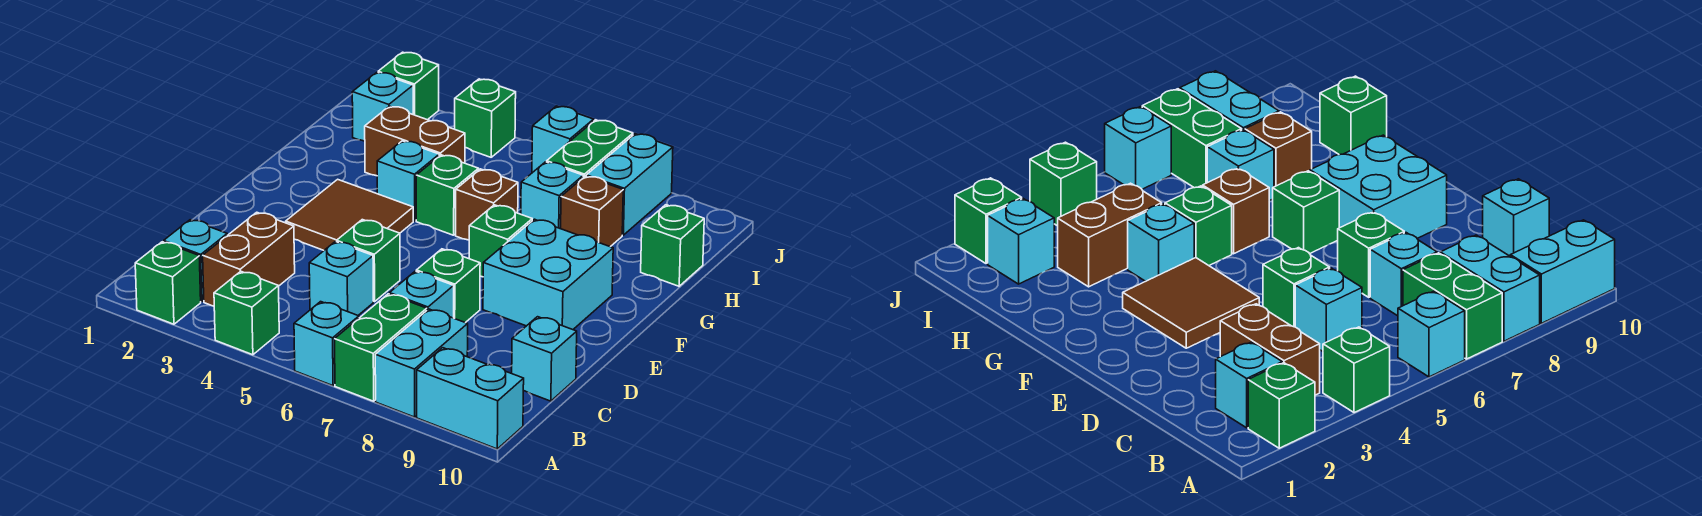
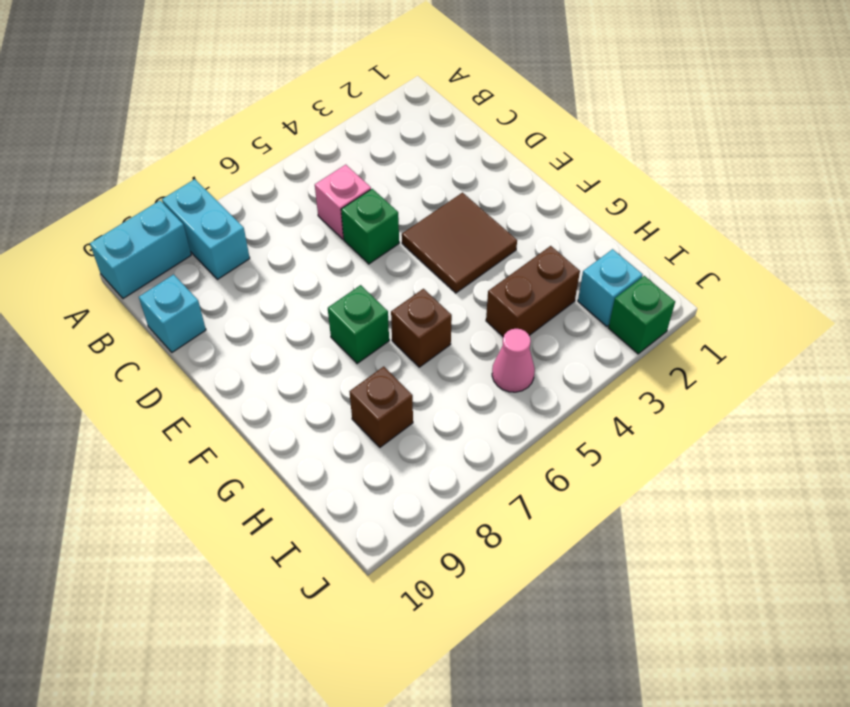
pink brick C5 level 1 -> cyan brick C5 level 1
pink cone I5 level 1 -> none
none -> green brick A2 level 1
none -> green brick A4 level 1
none -> cyan brick A6 level 1

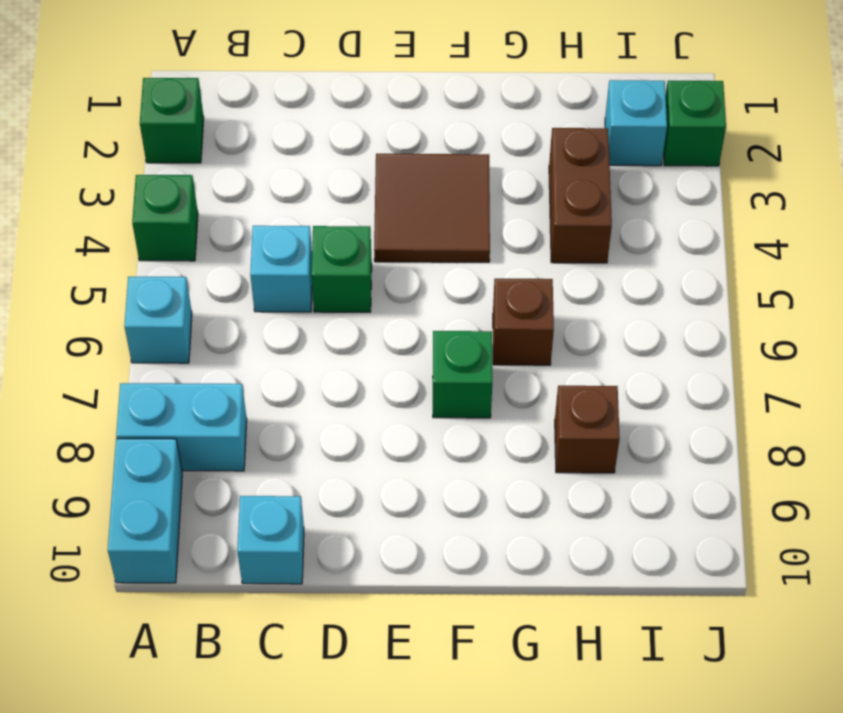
none -> green brick A7:B7 level 1
none -> cyan brick B2 level 1
none -> brown brick B3:C3 level 1

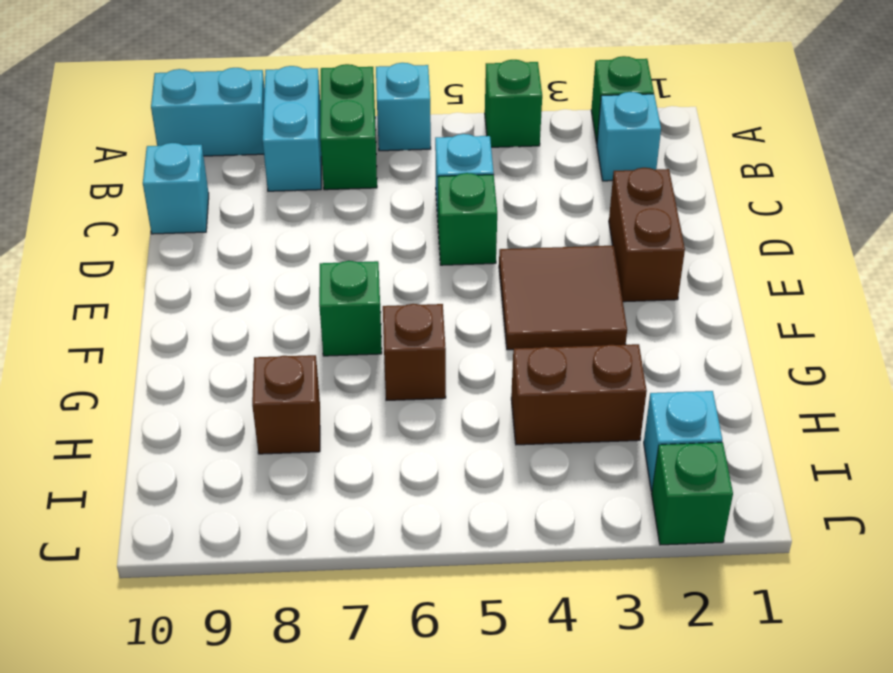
brown brick D2:E2 level 1 -> brown brick B3:C3 level 1
none -> cyan brick C7 level 1
none -> green brick D7 level 1
none -> cyan brick E8:F9 level 1

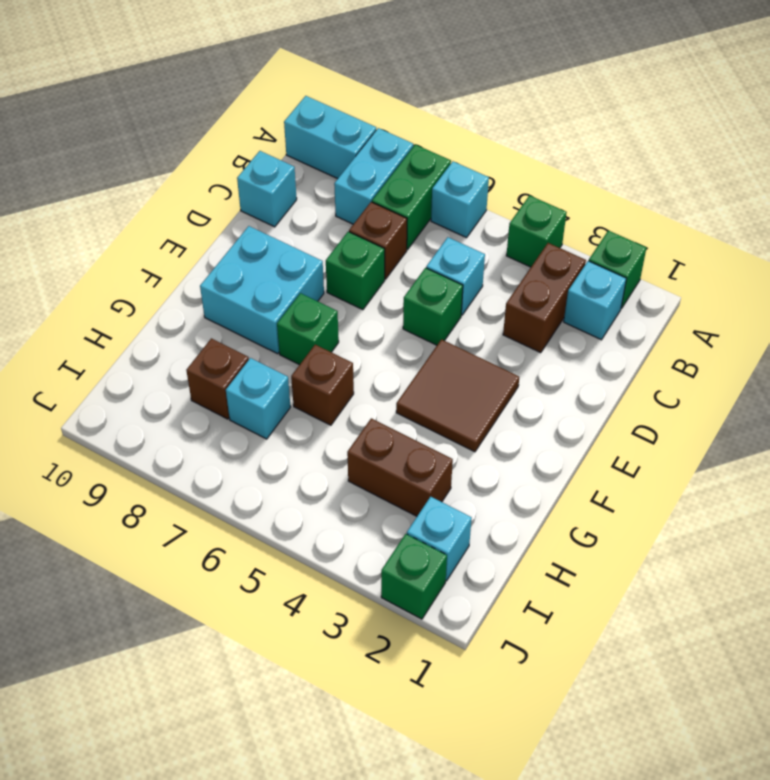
brown brick C7 level 1 -> cyan brick C7 level 1
none -> cyan brick G4 level 1
none -> green brick G5 level 1
none -> green brick H10 level 1

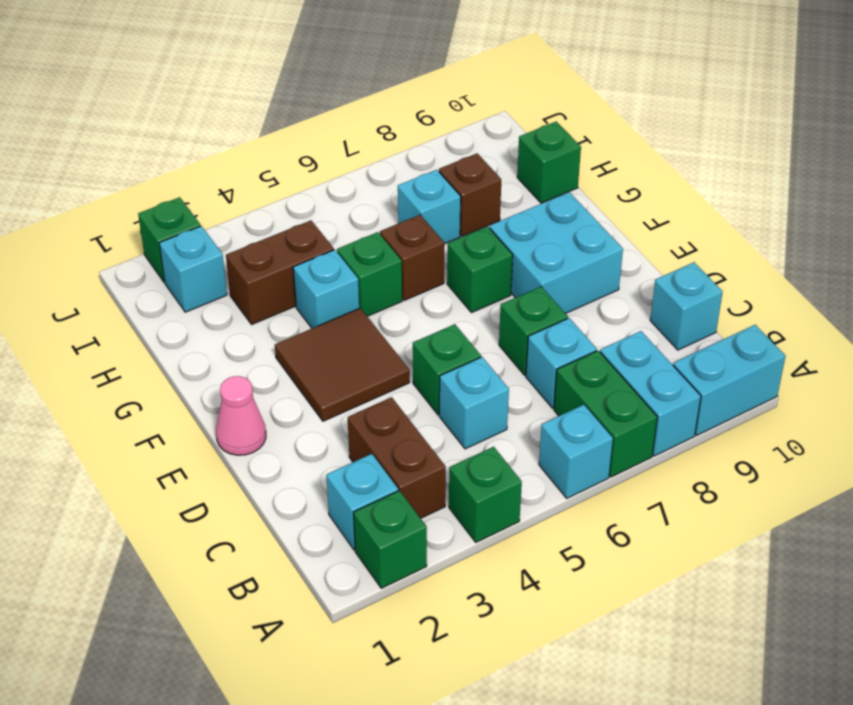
pink cone E1 level 1 -> none
none -> green brick I7:J7 level 1
none -> cyan brick I8:J8 level 1
none -> green brick J4 level 1

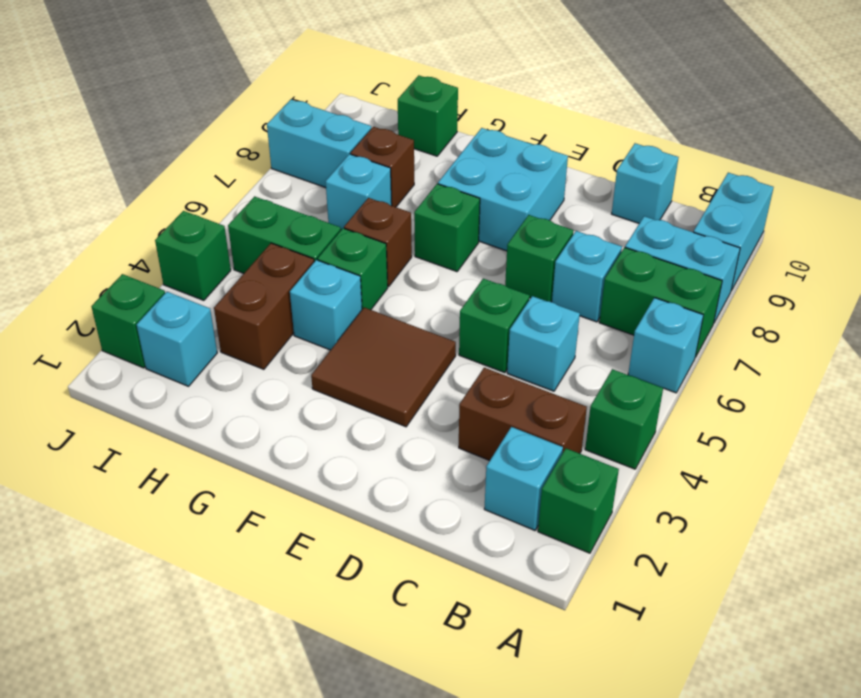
green brick H5:I5 level 1 -> green brick I7:J7 level 1
none -> cyan brick J6 level 1

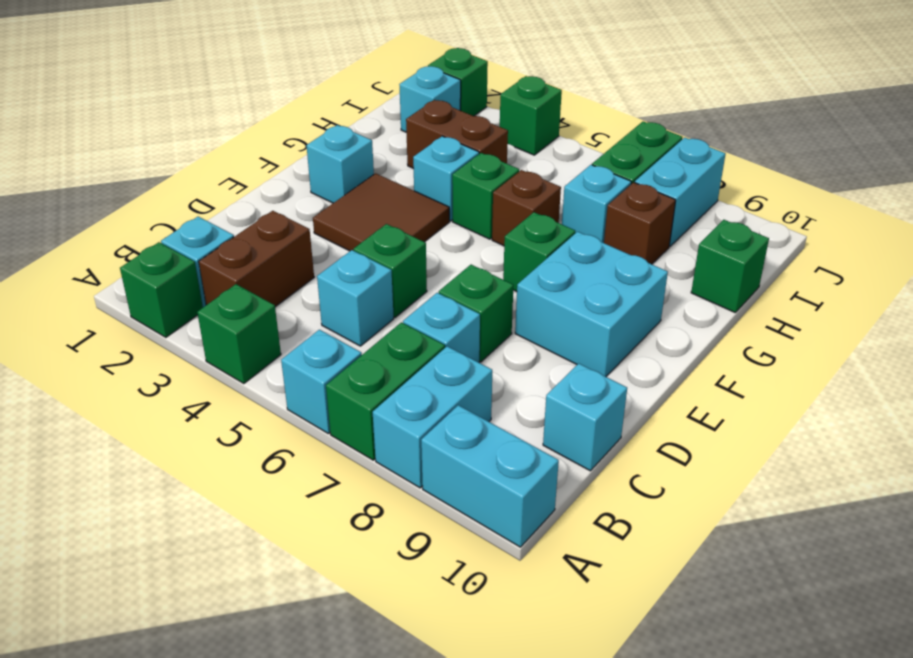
cyan brick F2 level 1 -> cyan brick J6 level 1

